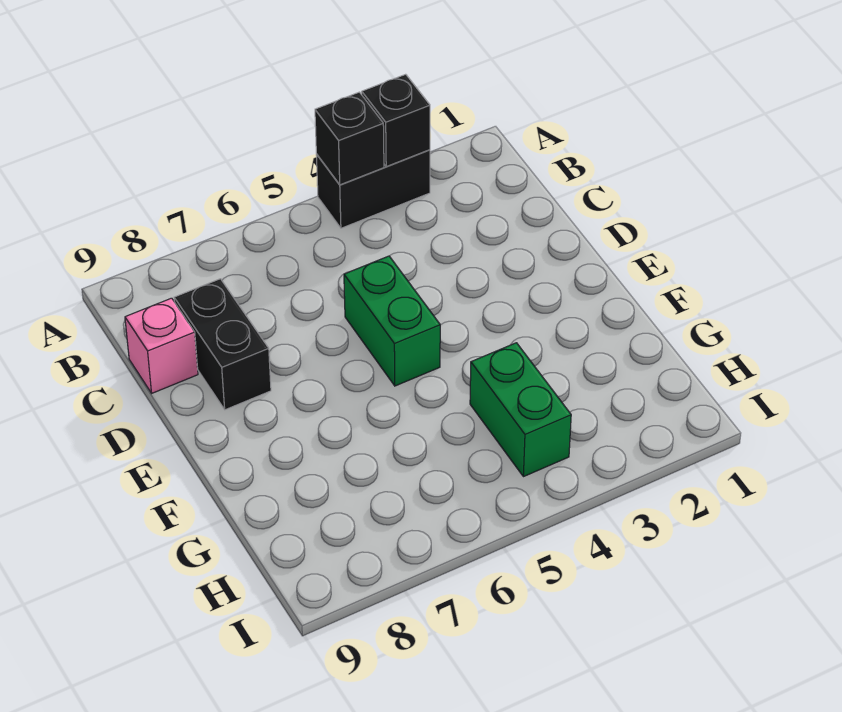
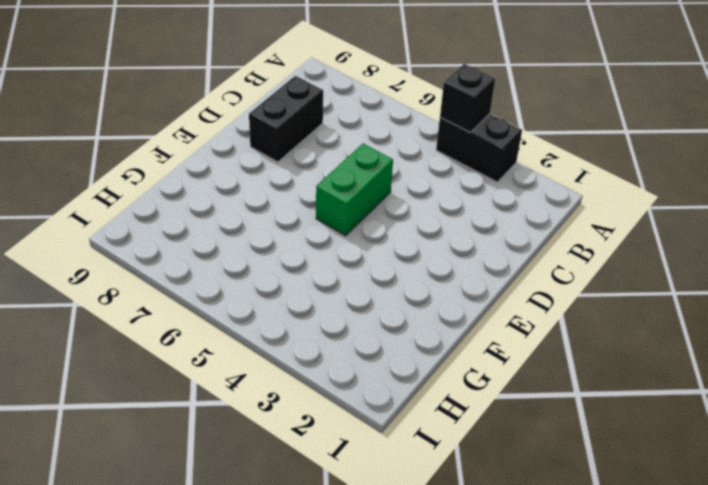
none -> pink brick C9 level 1
none -> green brick G4:H4 level 1

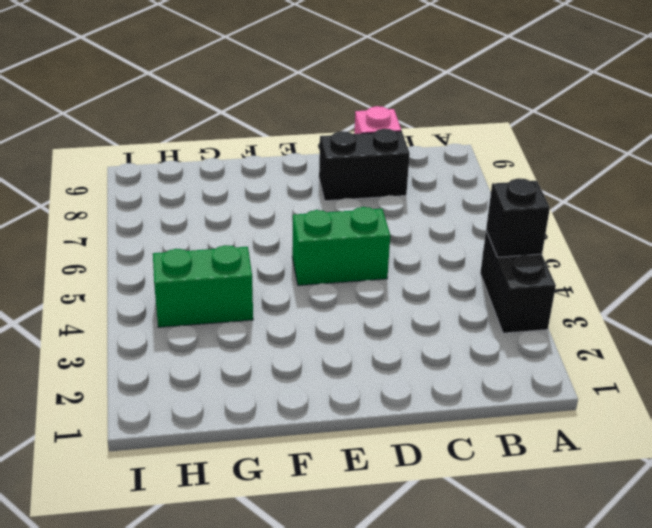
none -> black brick A3 level 2

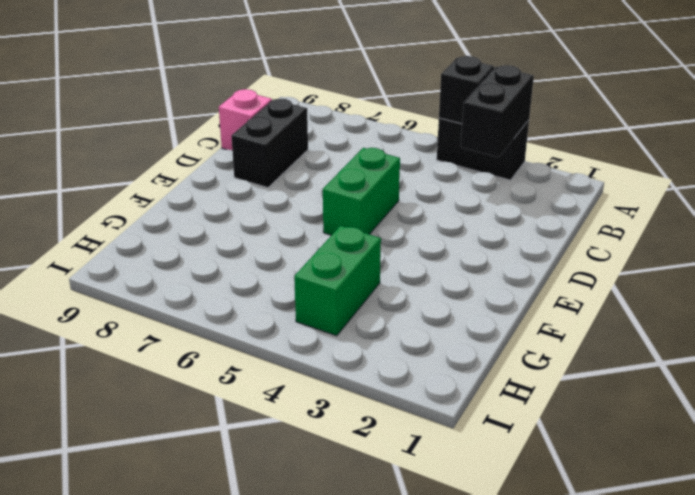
black brick A3:B3 level 2 -> black brick A3 level 2

